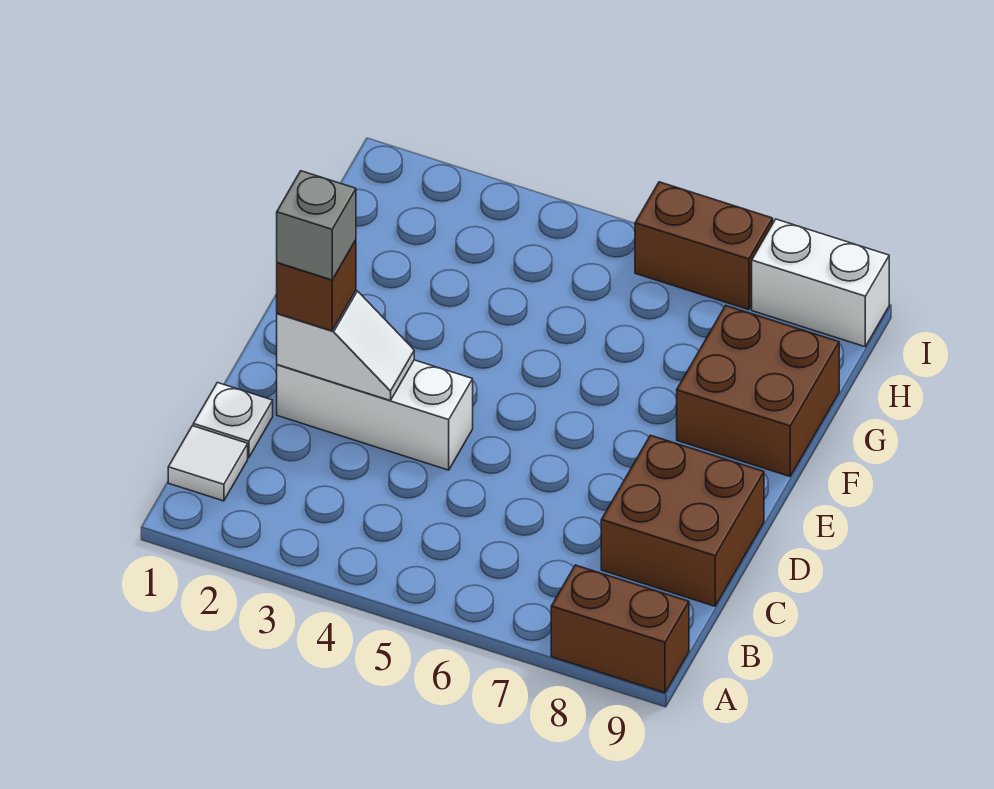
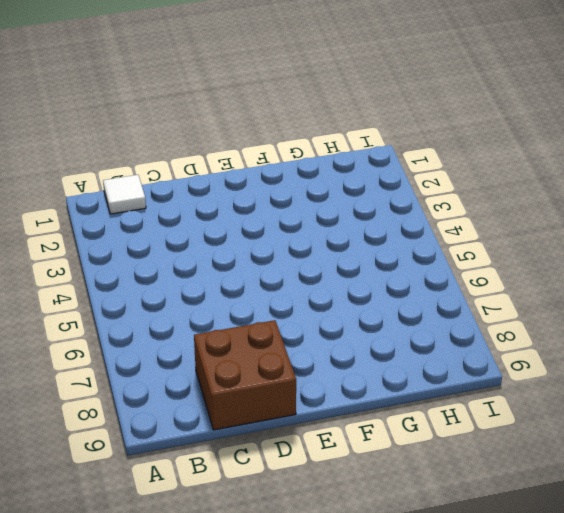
none -> brown brick A8:A9 level 1
none -> white plate C1 level 1

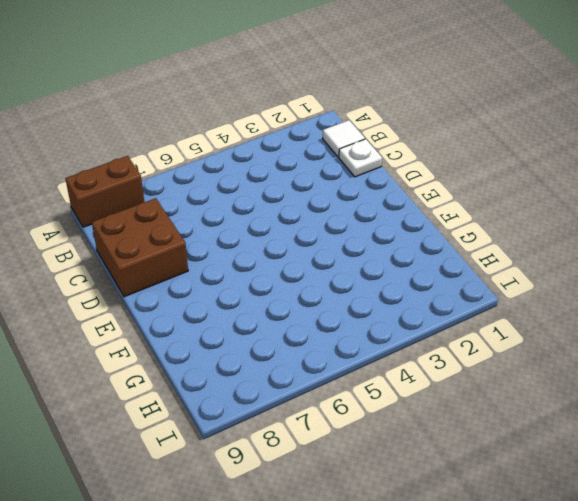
none -> white brick D2:D4 level 1
none -> brown brick F8:G9 level 1

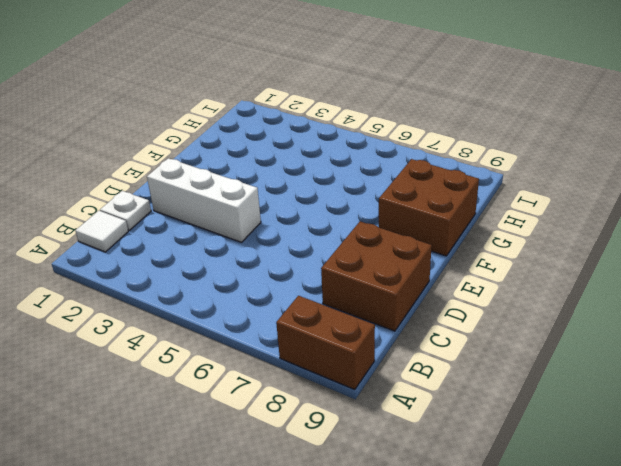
none -> brown brick I6:I7 level 1
none -> white brick I8:I9 level 1

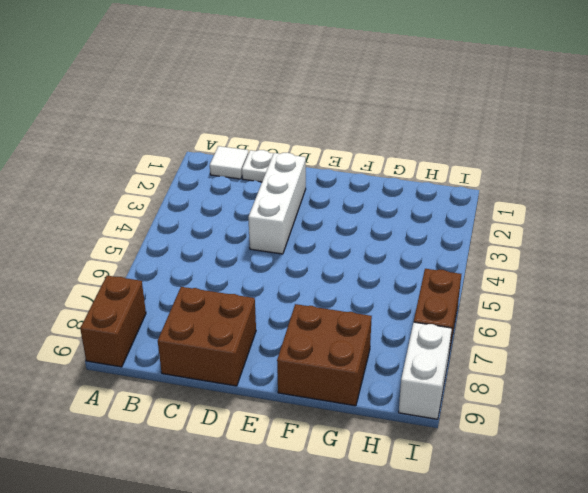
none -> white slope D2:D3 level 2 top 2
none -> brown brick D2 level 3

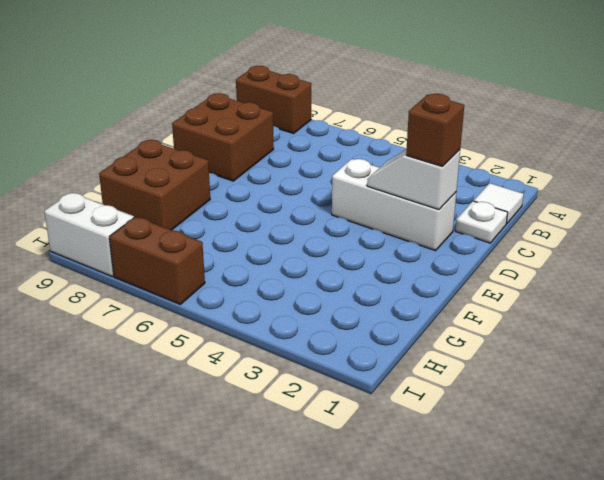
none -> grey brick D2 level 4

